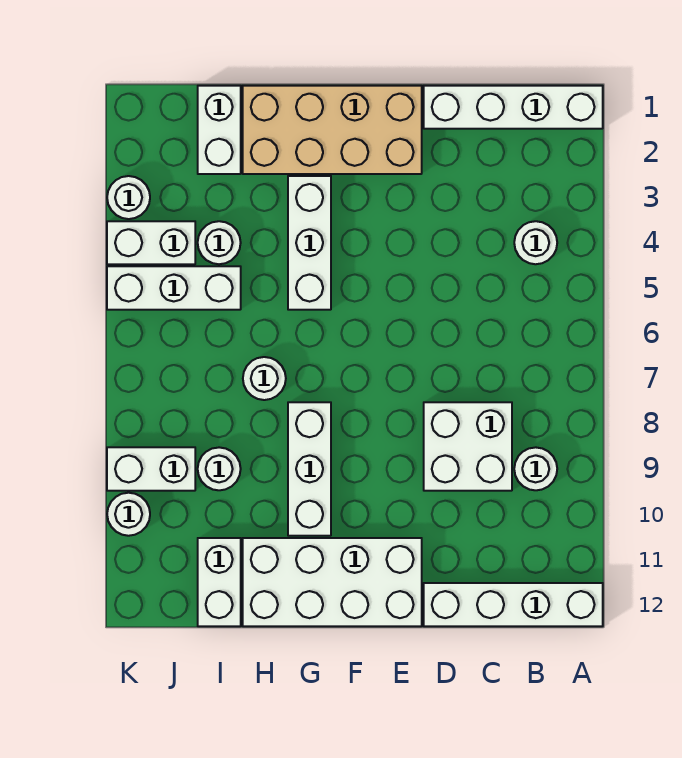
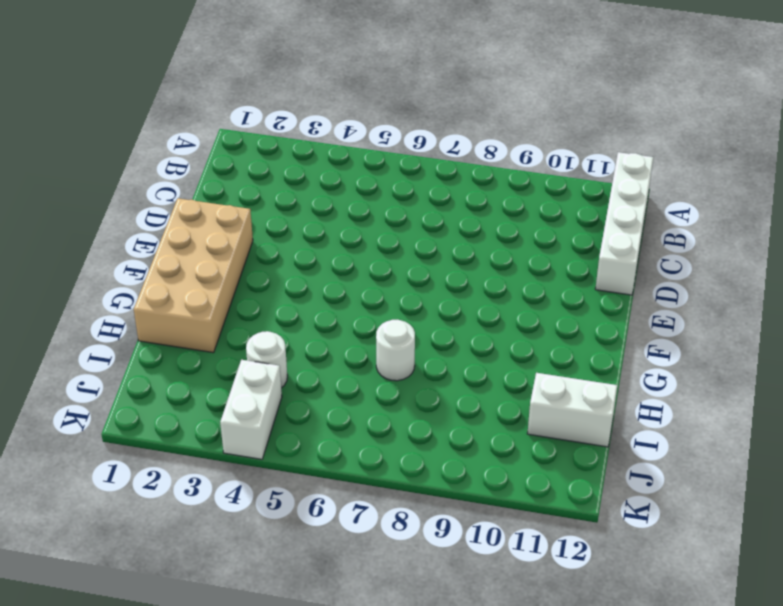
none -> white brick A1:D1 level 1
none -> white round brick B4 level 1
none -> white round brick B9 level 1

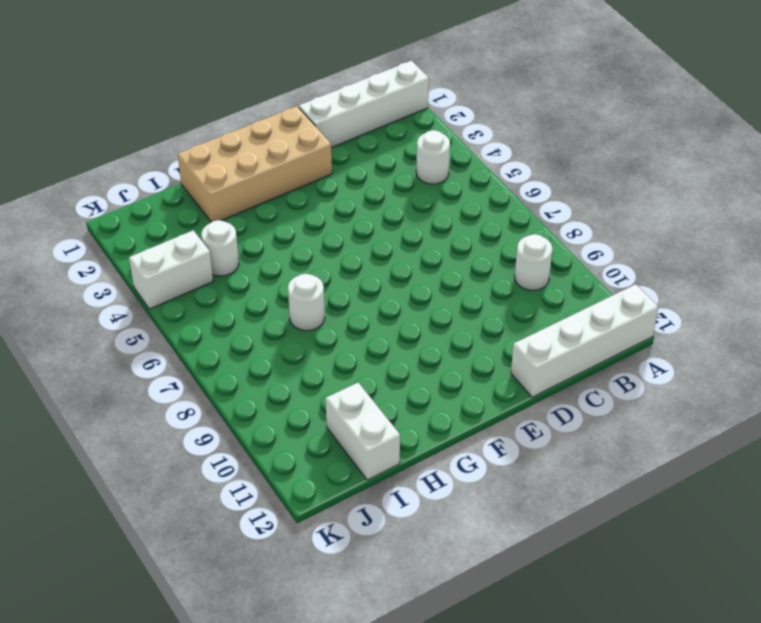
none -> white brick C8:D9 level 1
none -> white brick E11:H12 level 1
none -> white brick G3:G5 level 1

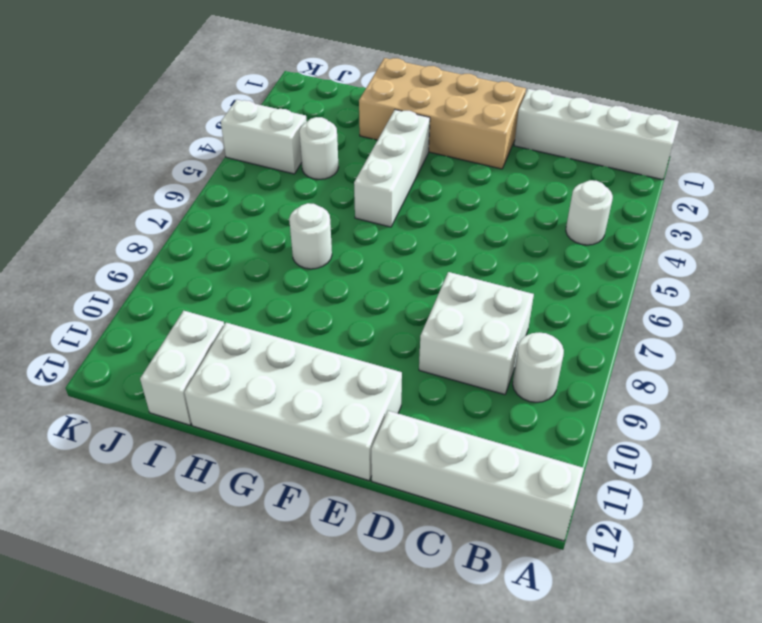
none -> white brick G8:G10 level 1
none -> white brick I1:I2 level 1
none -> white brick I5:K5 level 1

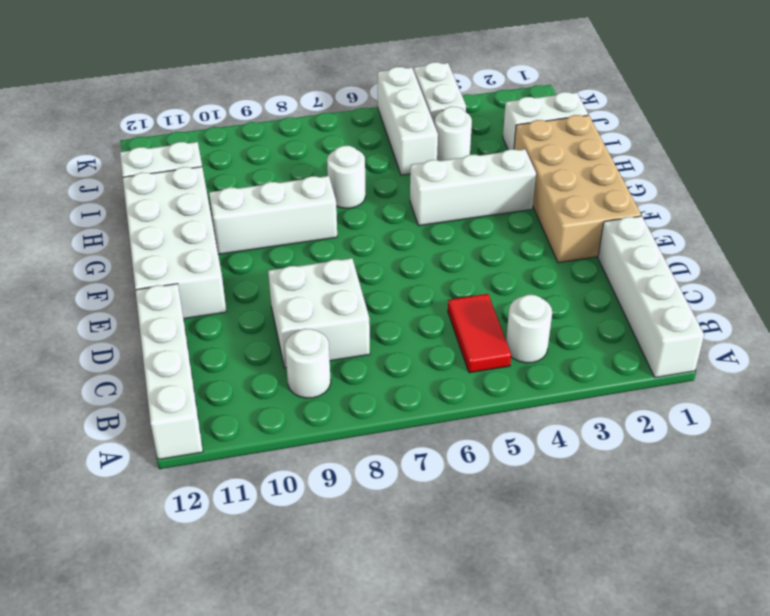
red tile B5:C5 level 1 -> none
none -> white round brick I9 level 1
none -> white brick J9:K9 level 1
none -> white round brick K3 level 1

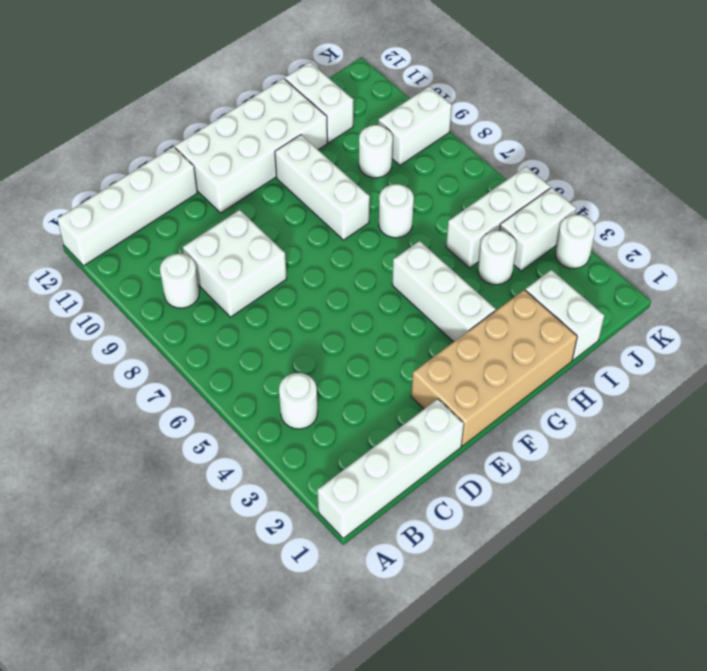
none -> white round brick K10 level 1

